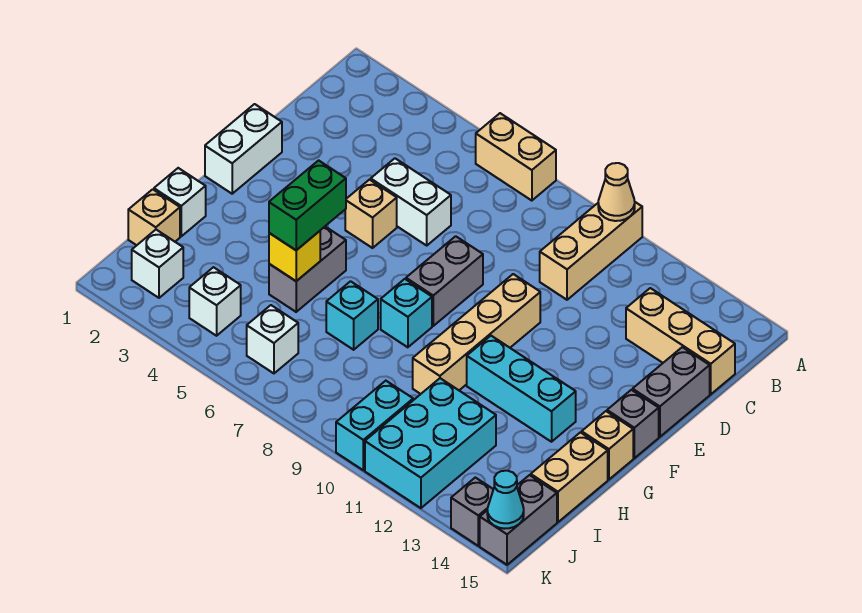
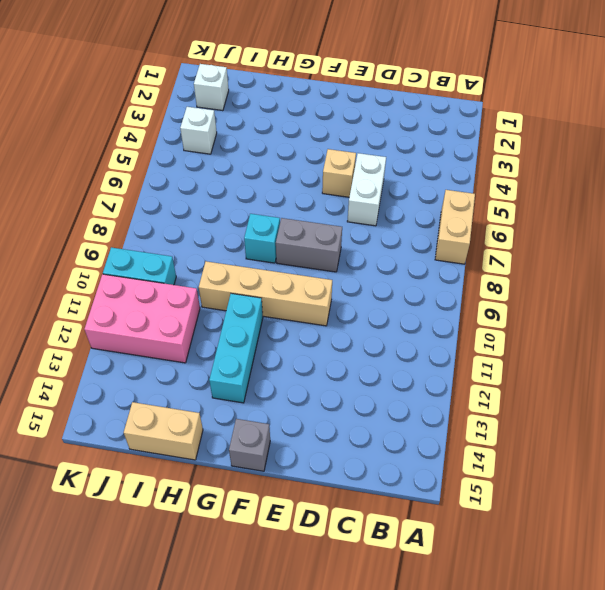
pink brick I11:K12 level 1 -> cyan brick I11:K12 level 1
none -> tan brick A10:C10 level 1
none -> tan brick C13:C15 level 1
none -> grey brick D15:E15 level 1

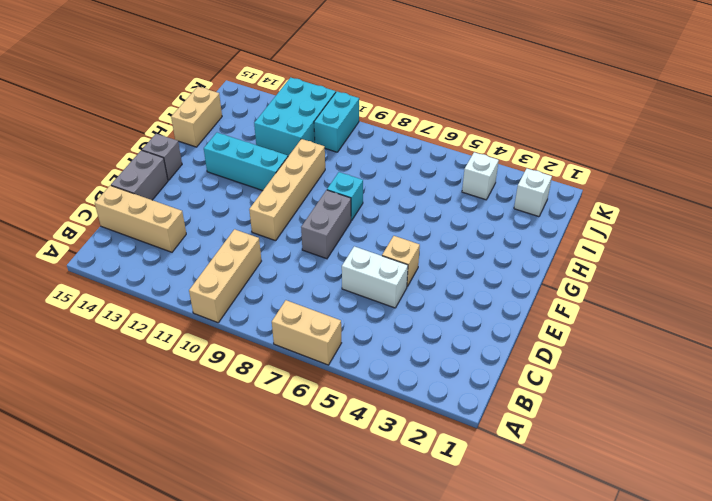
none -> white brick E1:F1 level 1
none -> grey brick G5:H5 level 1
none -> tan brick G15 level 1

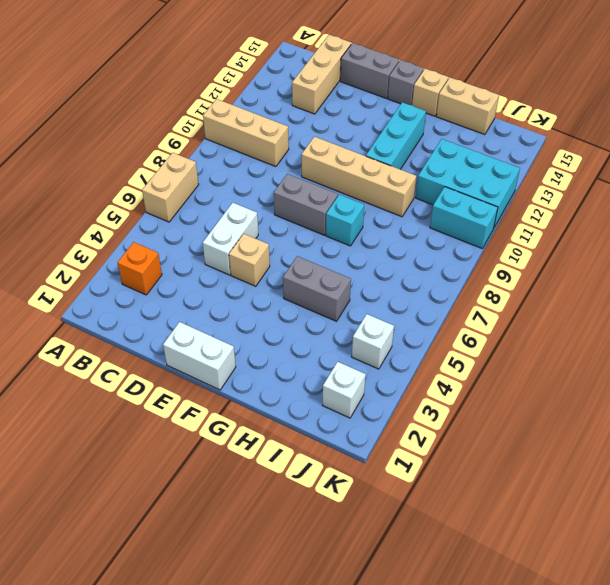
orange brick B3 level 1 -> none
none -> white brick H1 level 1
none -> cyan brick H7 level 1
none -> tan brick I1 level 1

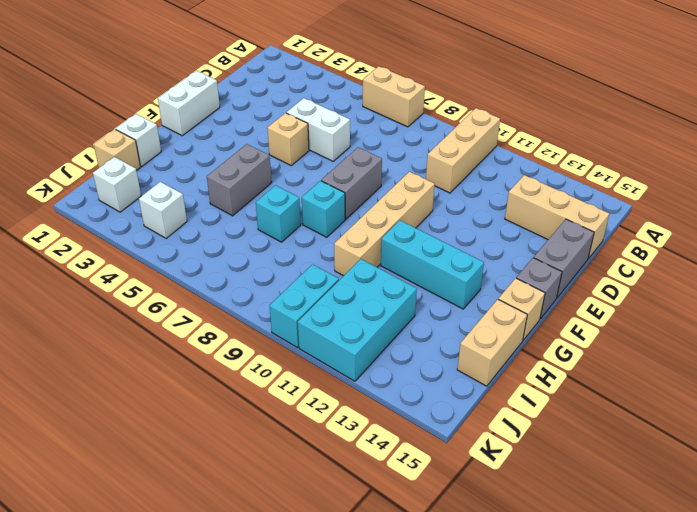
none -> white brick J6 level 1
none -> grey brick J15:K15 level 1
none -> grey brick K14 level 1

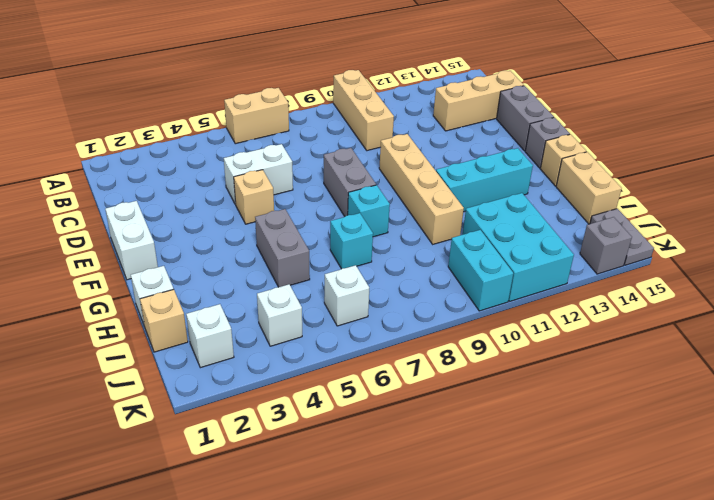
grey plate J15:K15 level 1 -> grey brick J15:K15 level 1
none -> tan cone A10 level 2
none -> yellow brick H5 level 2
none -> cyan cone K15 level 2

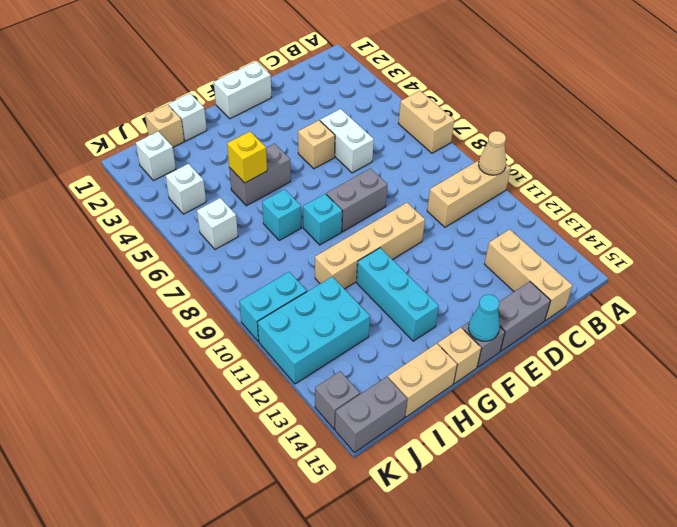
cyan cone F15 level 2 -> cyan cone K15 level 2
none -> green brick G5:H5 level 3

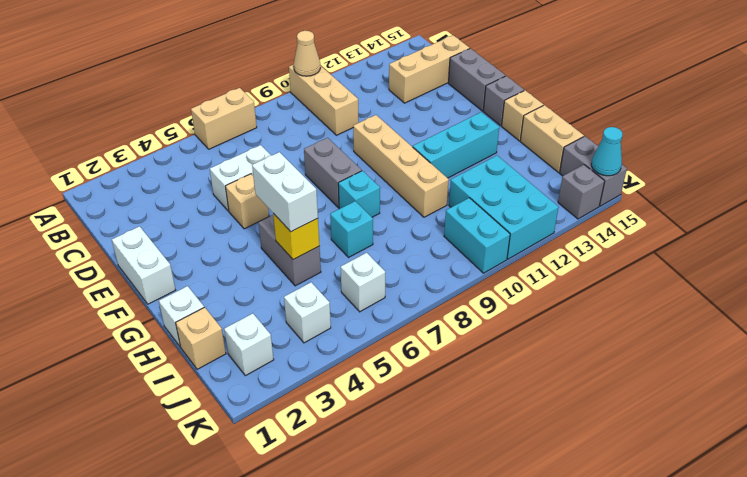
white brick G5:H5 level 3 -> green brick G5:H5 level 3

